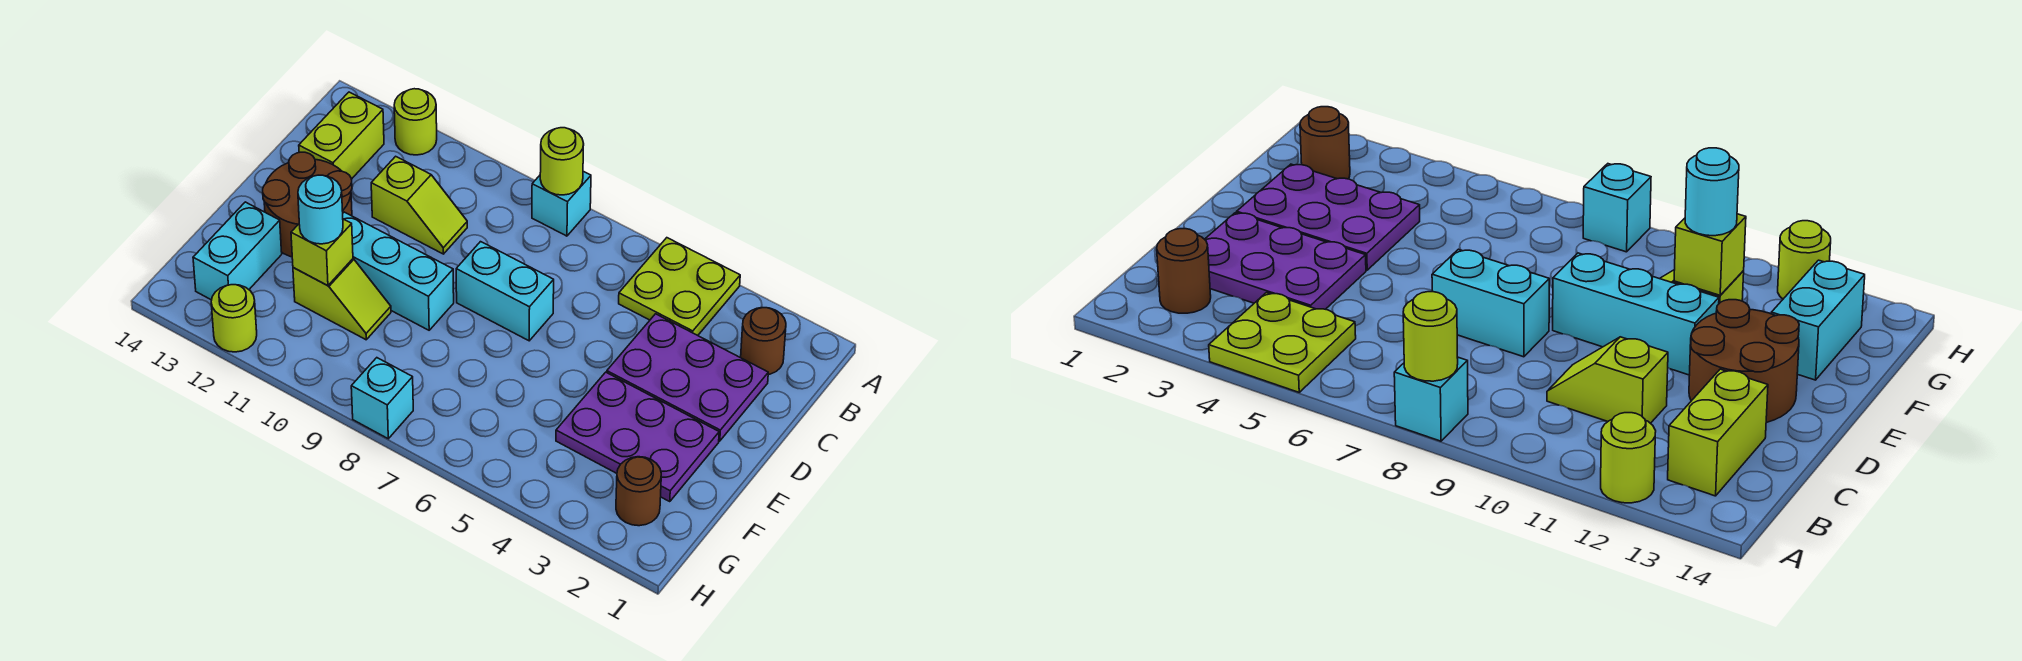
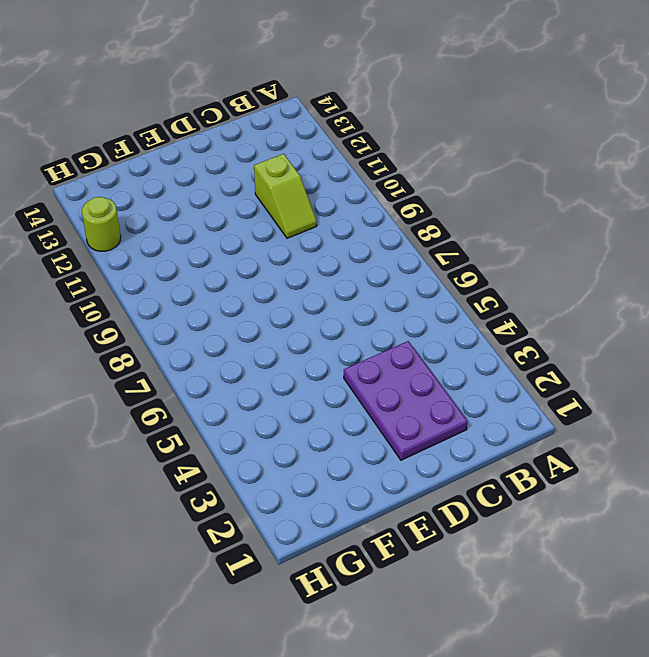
none -> lime plate A4:B5 level 1
none -> cyan brick A8 level 1
none -> lime round brick A12 level 1

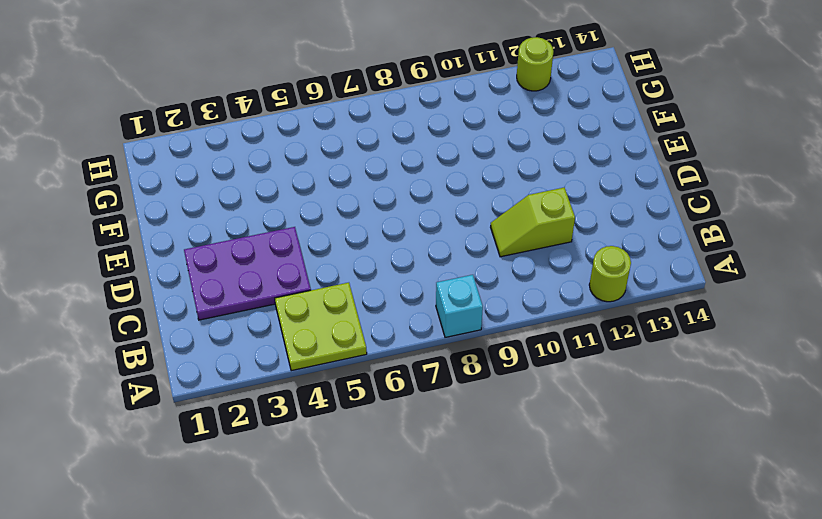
none -> brown round brick B2 level 1
none -> lime brick B13:C13 level 1
none -> cyan brick D7:D8 level 1

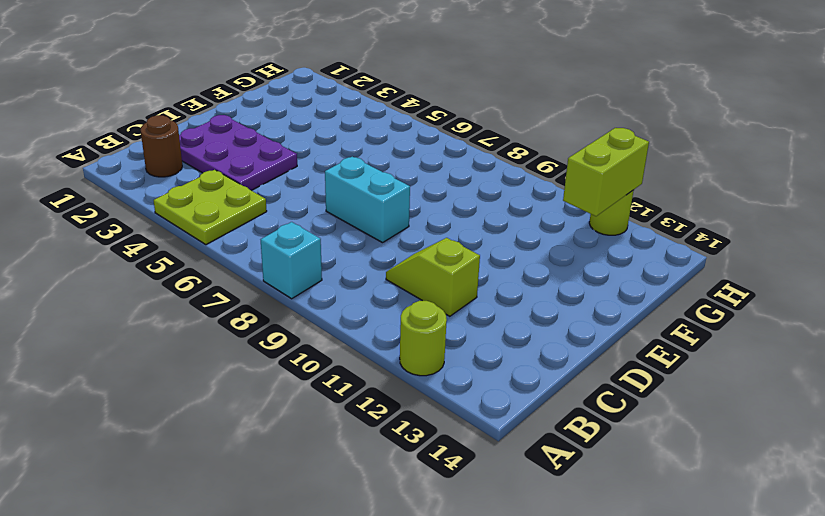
lime brick G12:H12 level 2 -> lime brick B13:C13 level 1
none -> brown round brick D12:E13 level 1
none -> purple plate E2:F4 level 1
none -> cyan brick E9:E11 level 1

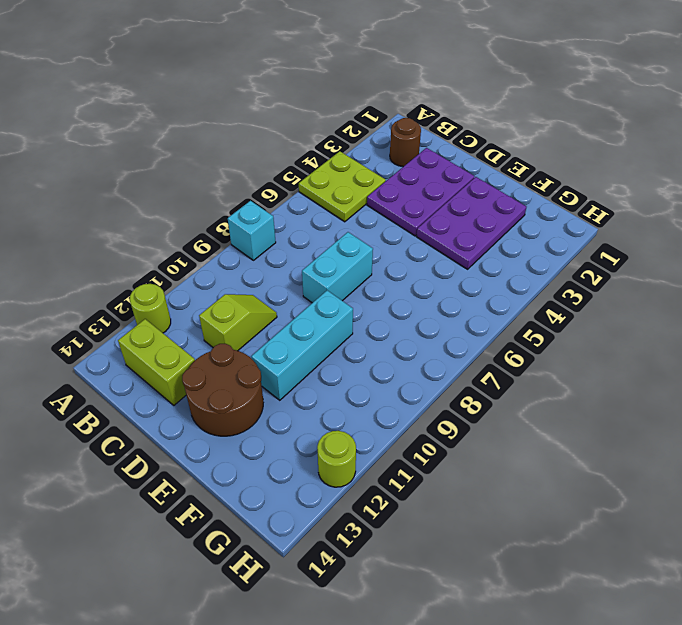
none -> lime slope F10:F11 level 1 top 11
none -> cyan brick F13:G13 level 1
none -> brown round brick G2 level 1

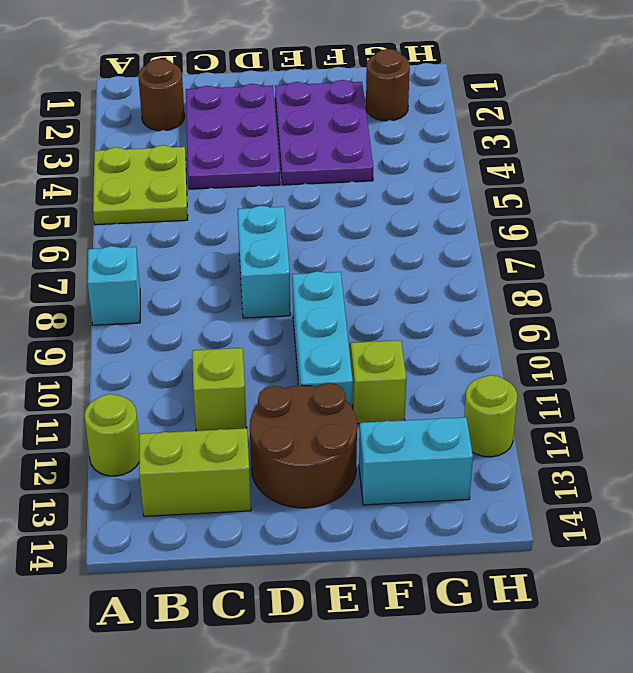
none -> cyan brick H8 level 1
none -> lime round brick A8 level 2
none -> lime brick F11 level 2

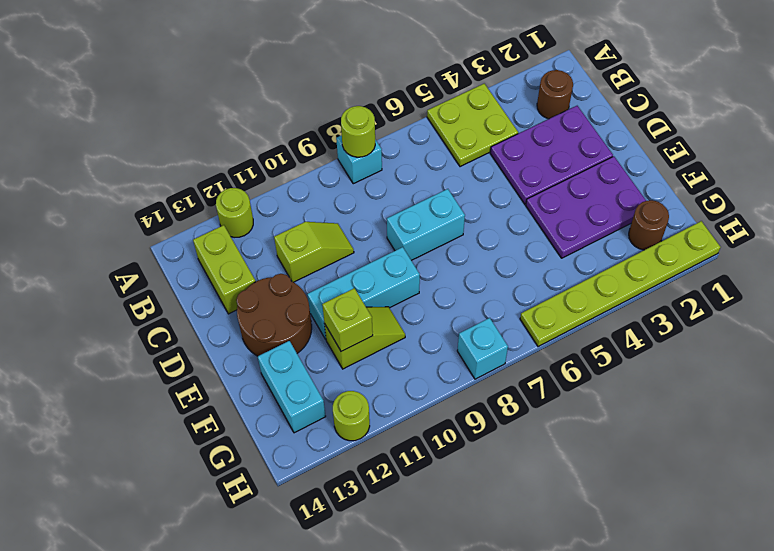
lime plate H1:H6 level 1 -> none
none -> cyan round brick F11 level 3

